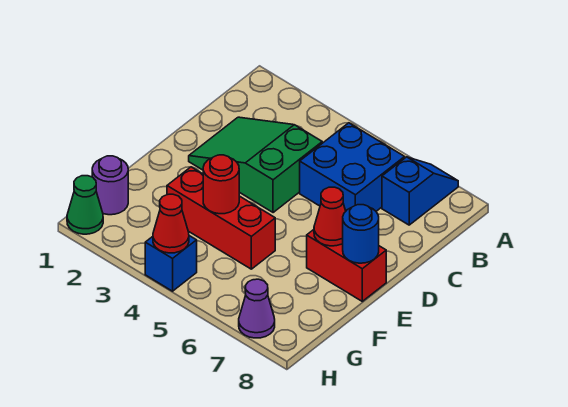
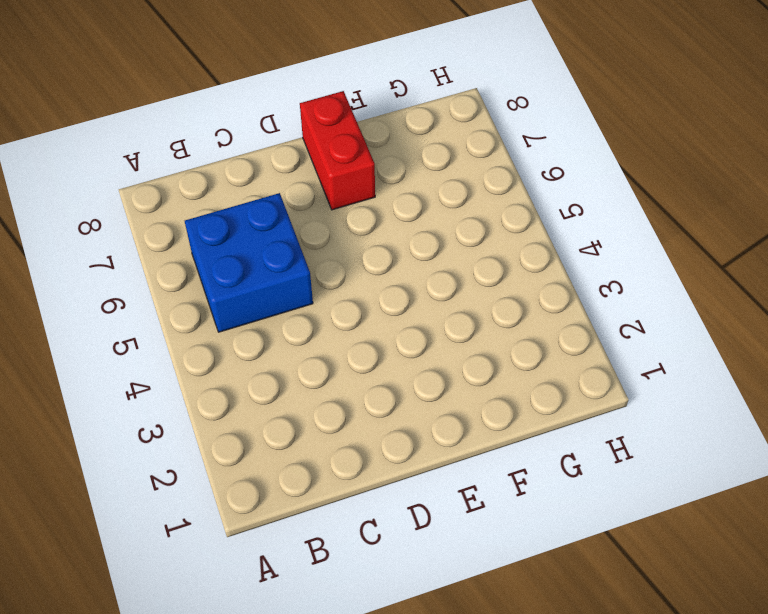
none -> blue slope A7:B7 level 1 top B
none -> green slope C2:D4 level 1 top 4
none -> red brick F3:F5 level 1

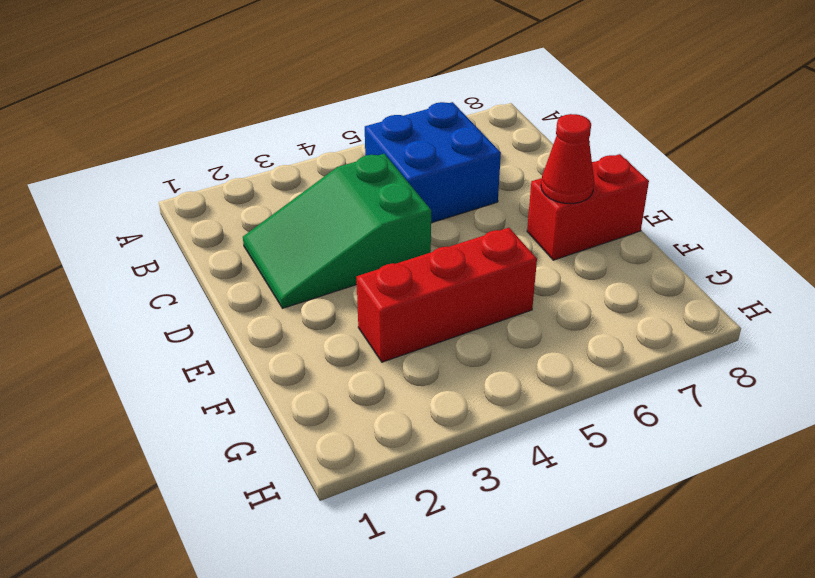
none -> blue slope A7:B7 level 1 top B
none -> purple round brick G1 level 1
none -> green cone H1 level 1

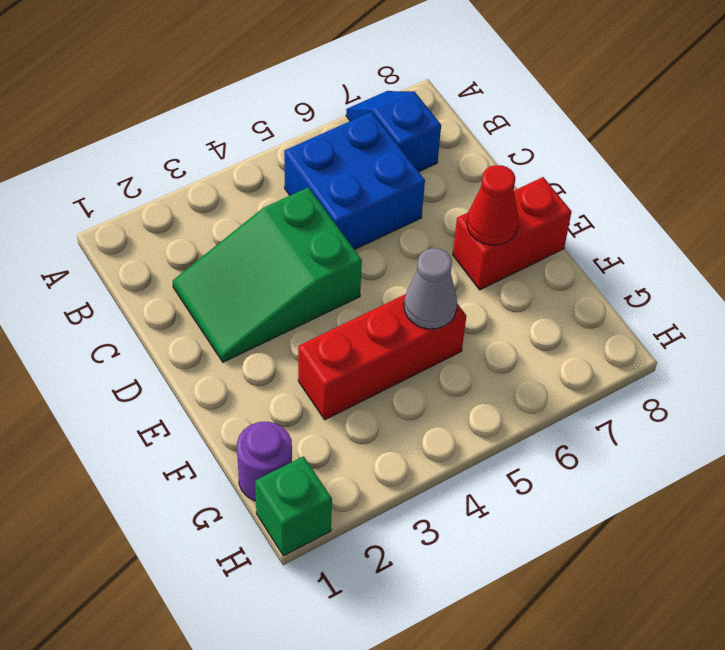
grey cone F5 level 2 -> none
green brick H1 level 1 -> green cone H1 level 1
none -> blue brick H4 level 1
none -> purple cone H7 level 1
none -> blue round brick E8 level 2

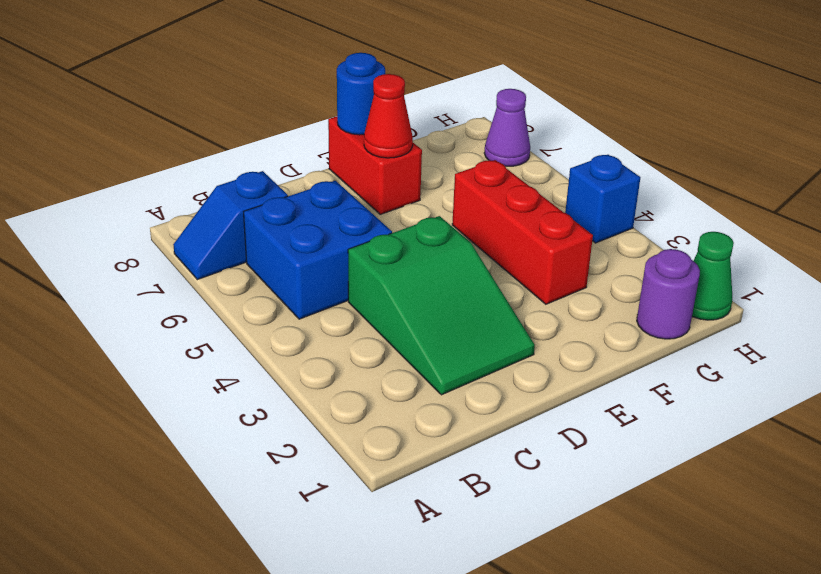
none -> red round brick F4 level 2
none -> red cone H4 level 2

